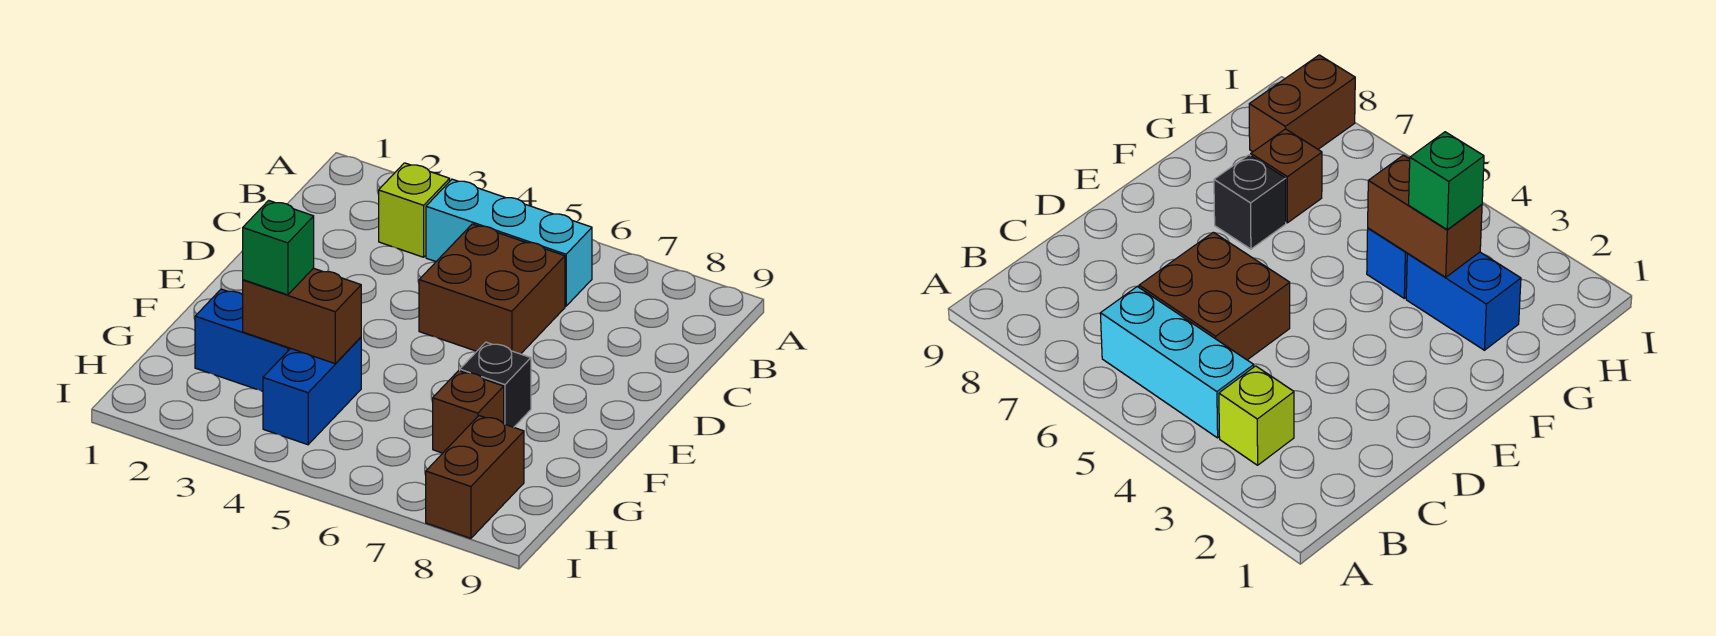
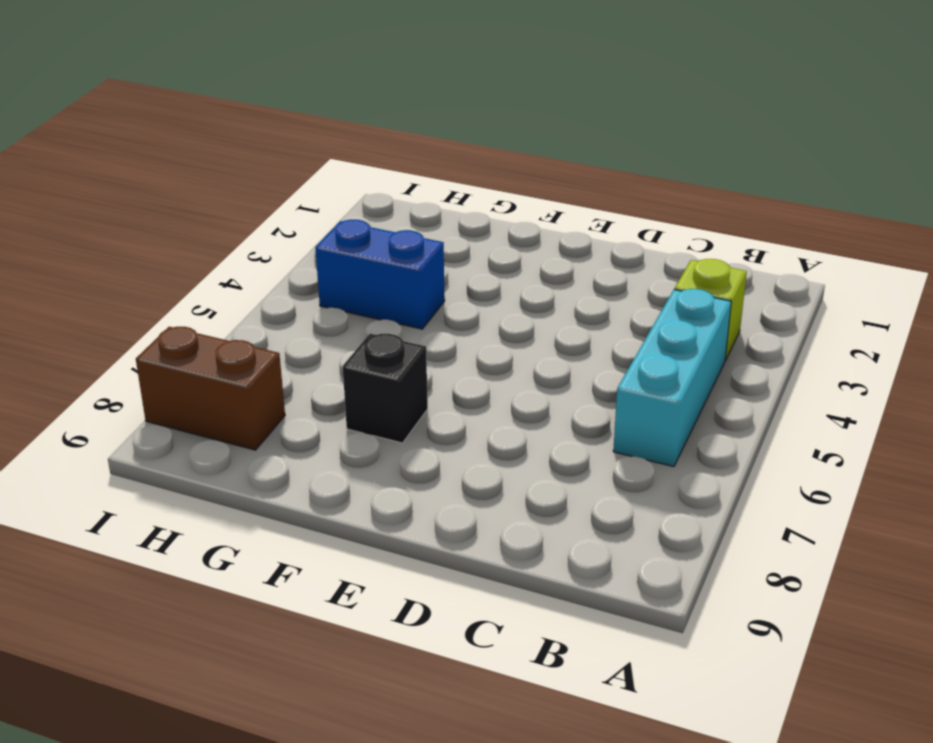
none -> brown brick C5:D6 level 1
none -> blue brick G2:G3 level 1

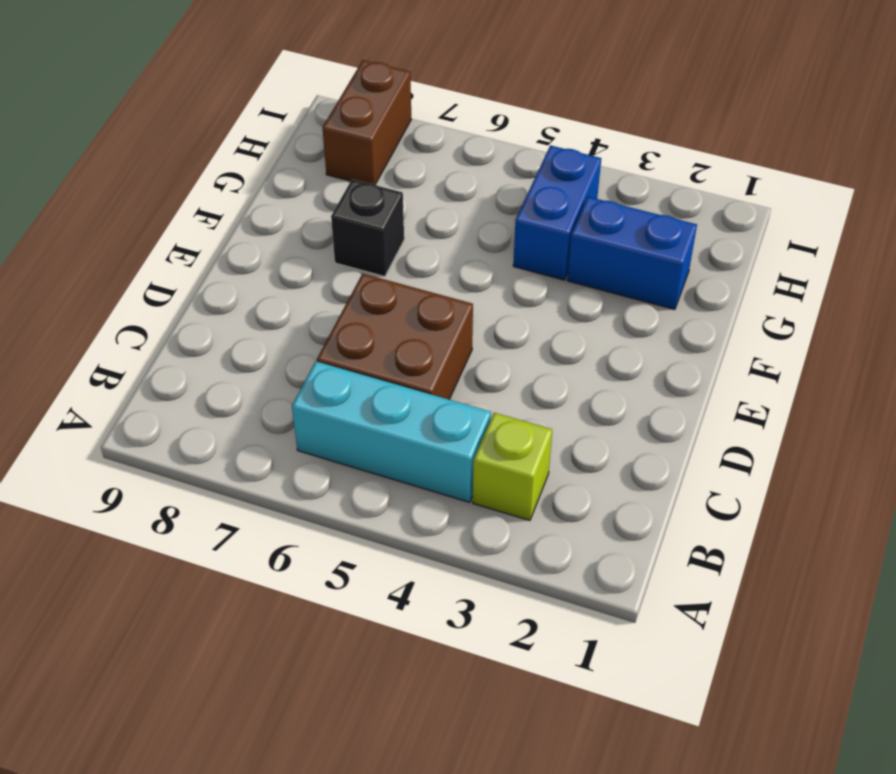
none -> brown brick G7 level 1
none -> brown brick G3:G4 level 2

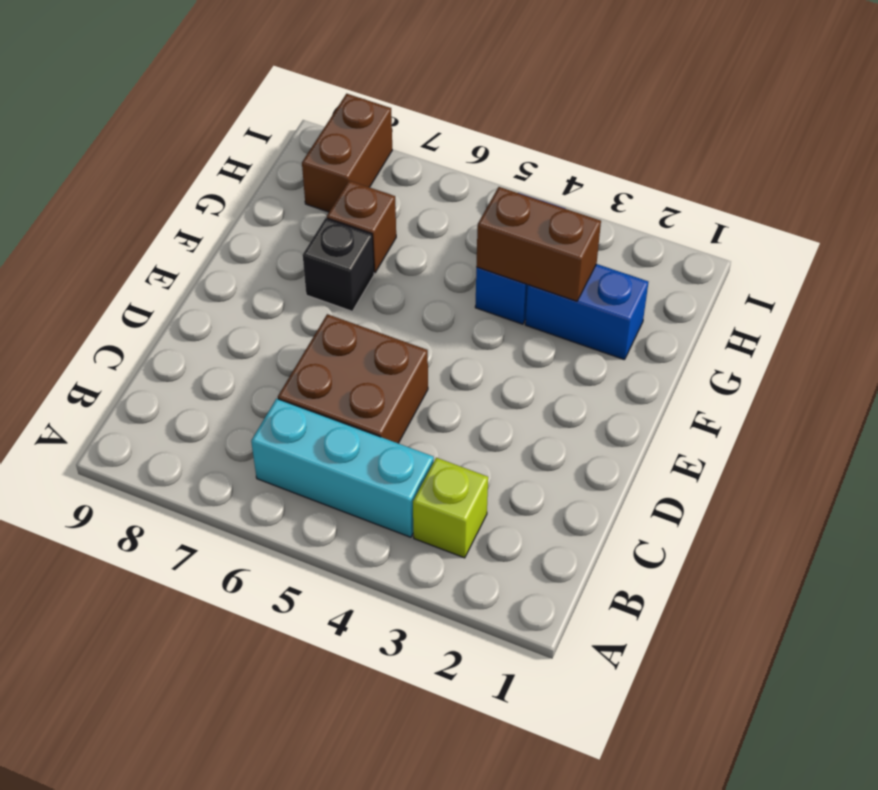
none -> green brick G3 level 3

